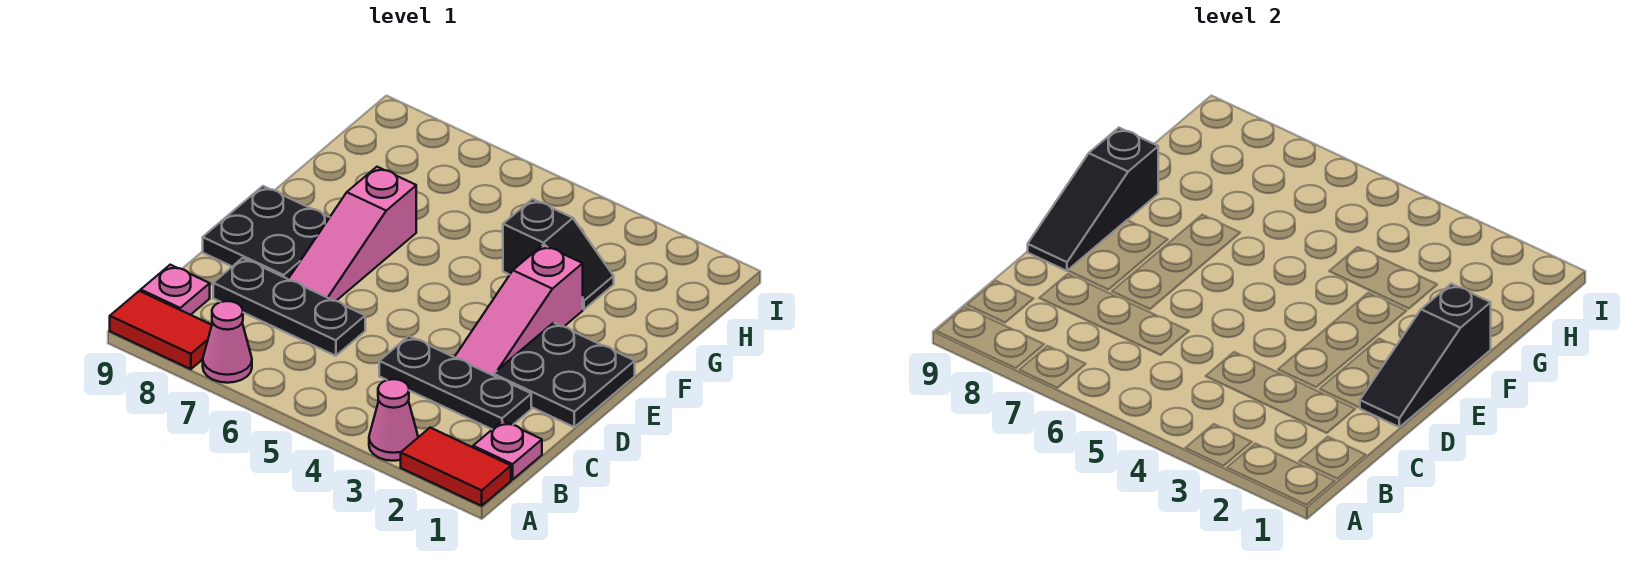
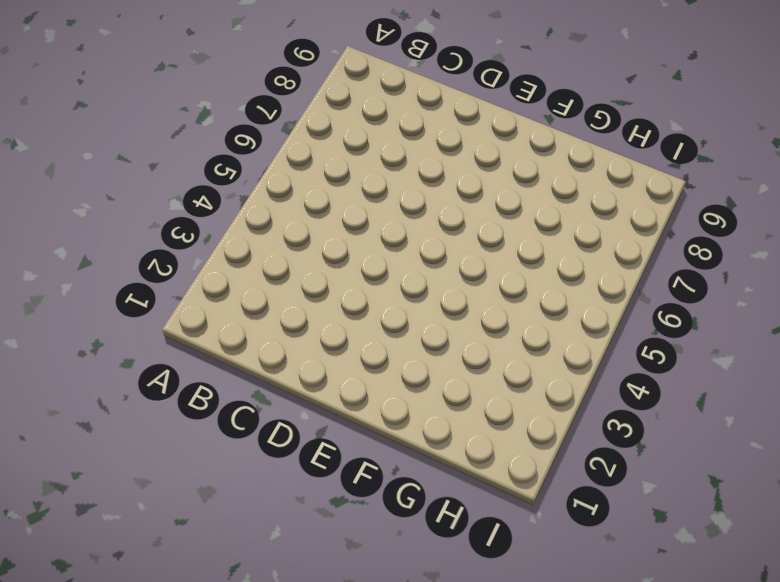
none -> red tile A1:A2 level 1
none -> pink cone A3 level 1
none -> pink cone A7 level 1

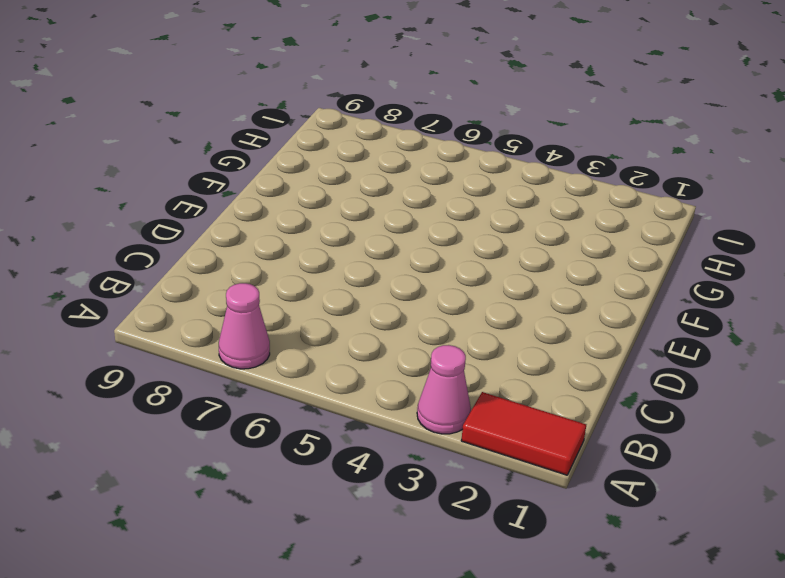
none -> red tile A8:A9 level 1
none -> pink plate B1 level 1
none -> pink plate B9 level 1

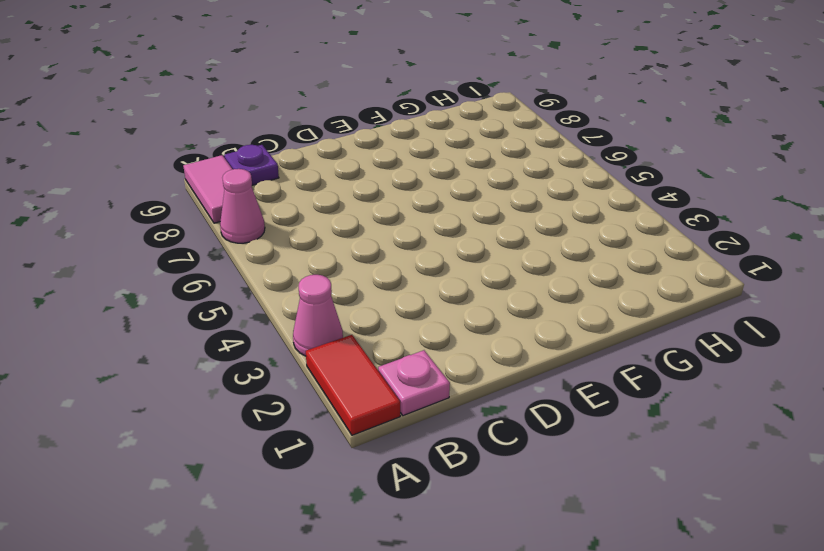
pink tile A8:A9 level 1 -> red tile A8:A9 level 1
purple plate B9 level 1 -> pink plate B9 level 1
none -> black plate C2:C4 level 1
none -> black plate C6:C8 level 1
none -> black plate D1:E2 level 1

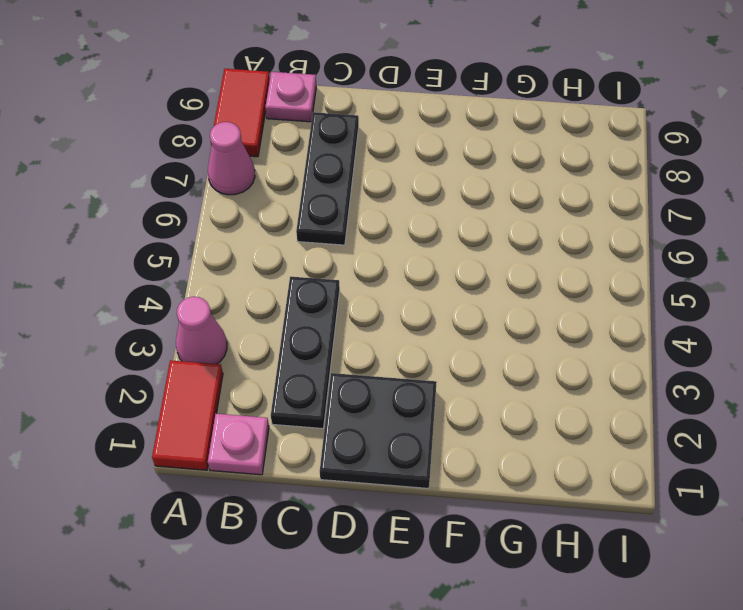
none -> pink slope D3:F3 level 1 top F
none -> pink slope D7:F7 level 1 top F
none -> black plate D8:E9 level 1

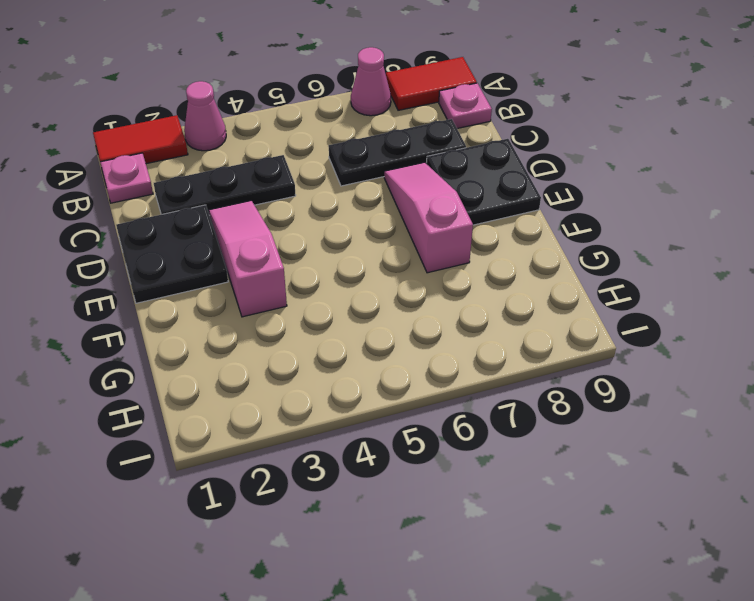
none -> black slope G3:G4 level 1 top 4
none -> black slope D1:F1 level 2 top F
none -> black slope D9:F9 level 2 top F

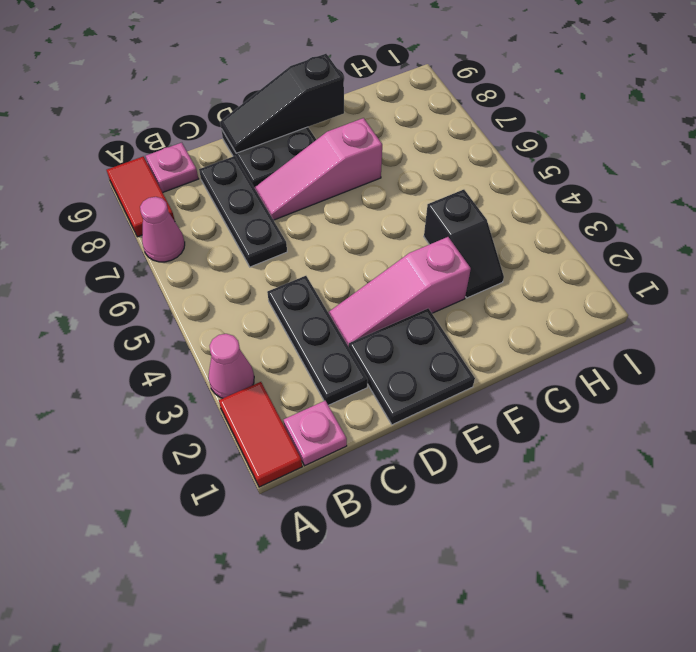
none -> black slope D1:F1 level 2 top F

